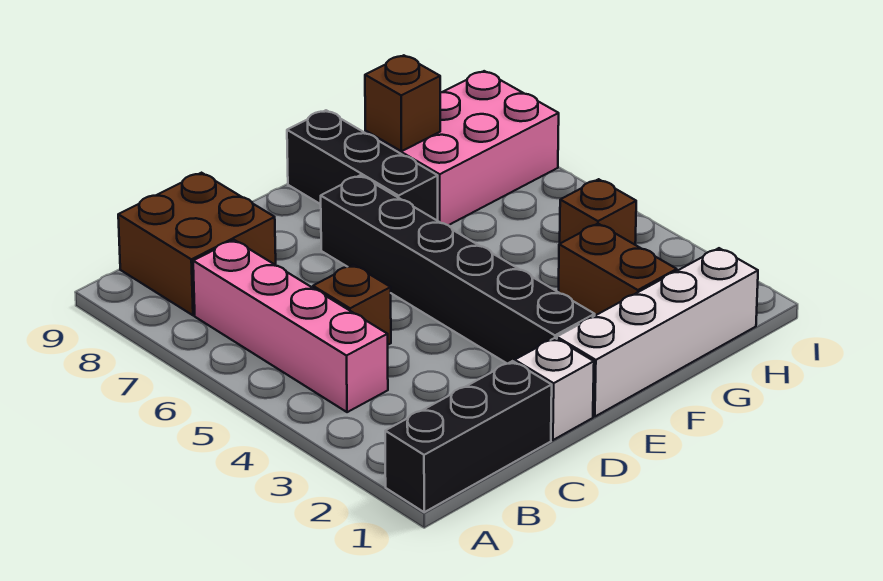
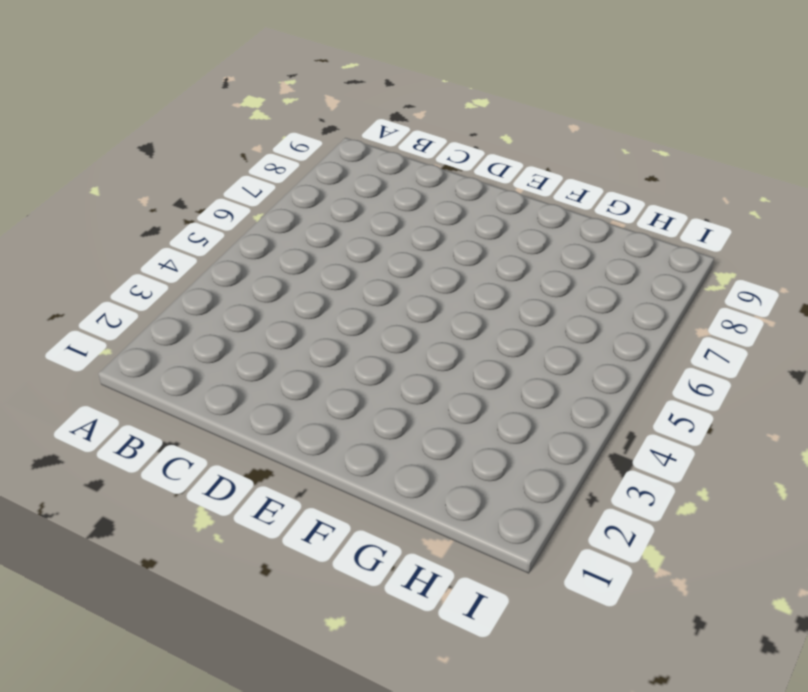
none -> black brick A1:C1 level 1
none -> pink brick B4:B7 level 1
none -> brown brick B8:C9 level 1

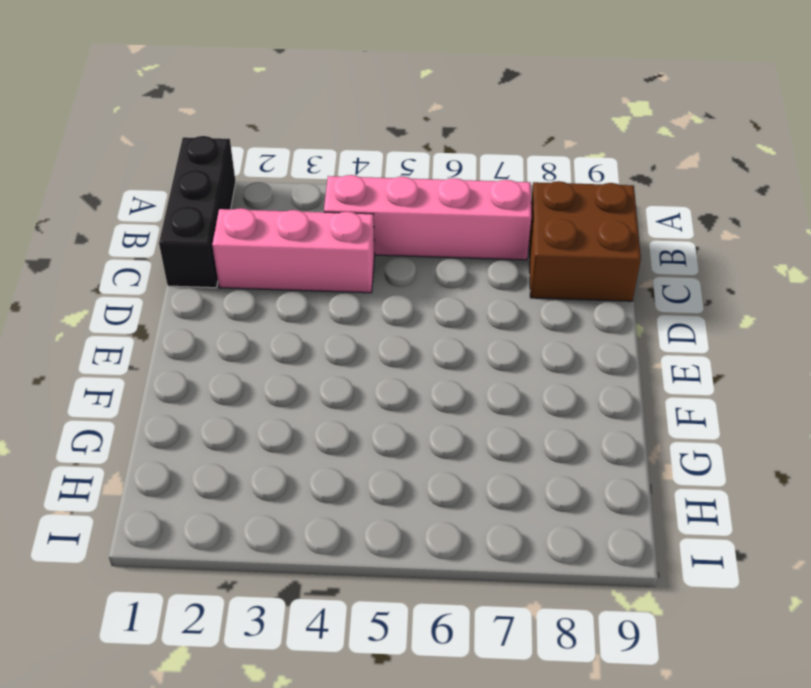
pink brick C2:C4 level 1 -> none
none -> brown brick C5 level 1
none -> white brick D1 level 1
none -> white brick E1:H1 level 1

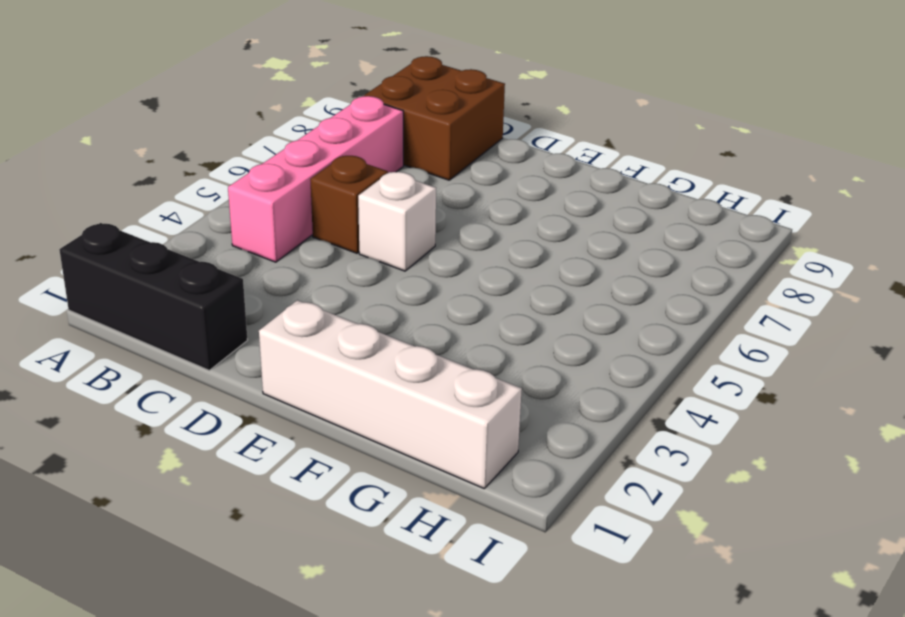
white brick D5 level 1 -> white brick D1 level 1
none -> black brick E2:E7 level 1
none -> black brick F7:F9 level 1
none -> brown brick G2:G3 level 1

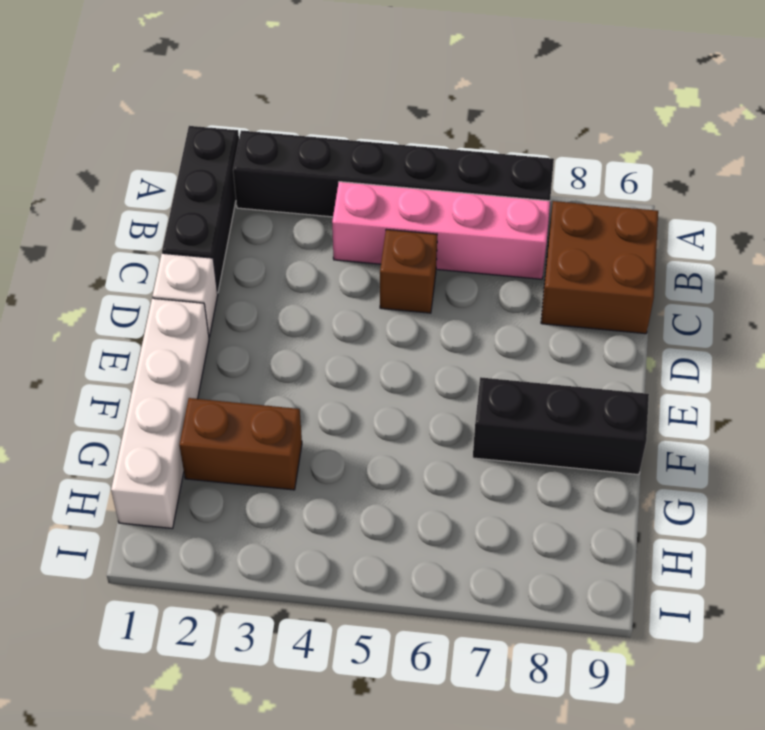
black brick A2:A7 level 1 -> black brick E2:E7 level 1
none -> pink brick G7:I8 level 1
none -> brown brick H4 level 1
none -> brown brick G8 level 2

